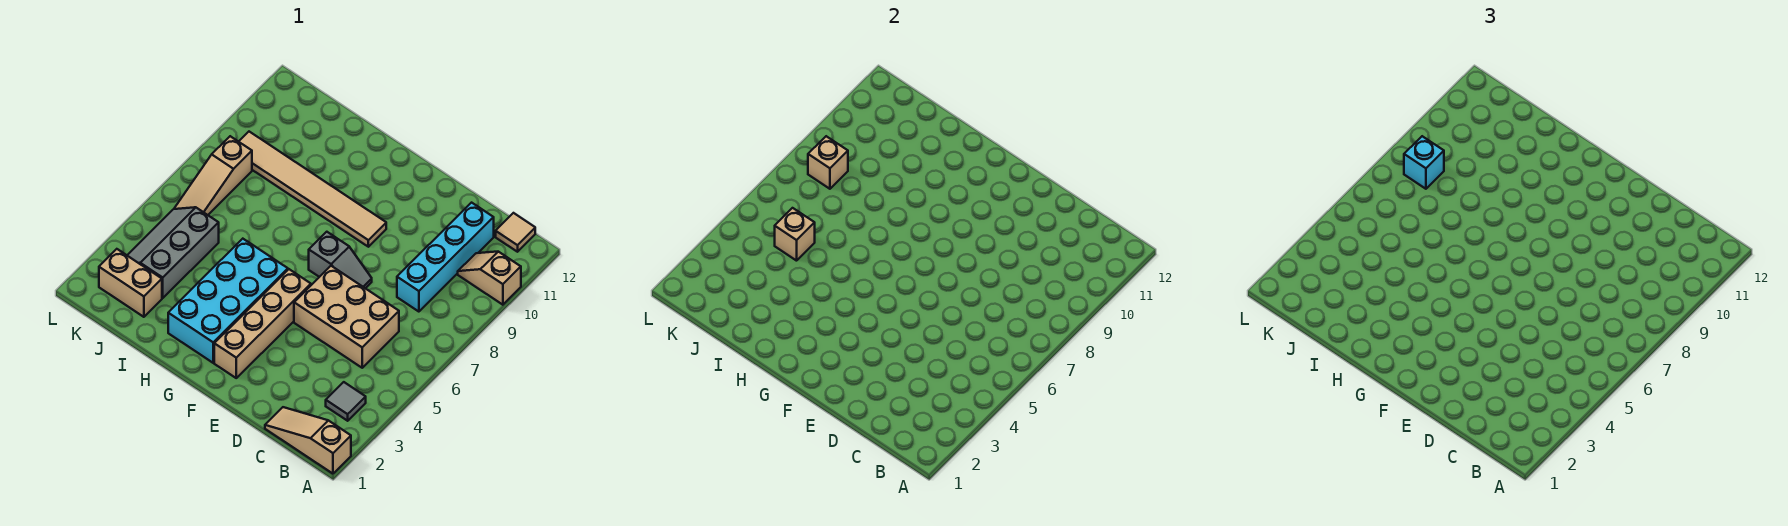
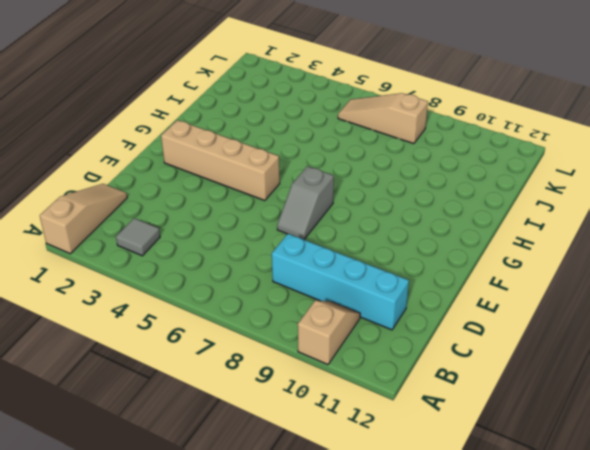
none -> tan tile B12 level 1
none -> tan brick C5:E6 level 1
none -> tan tile F9:K9 level 1

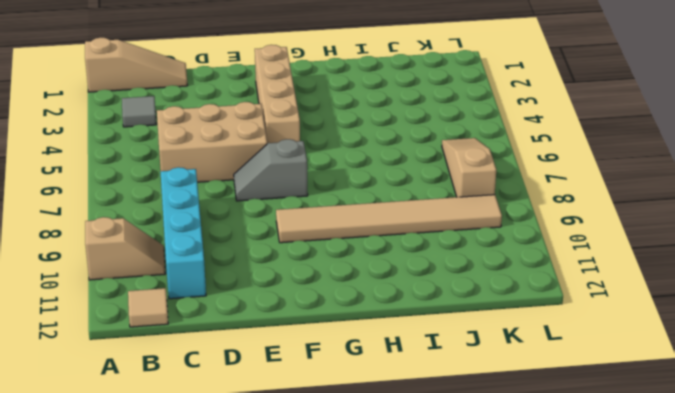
none -> cyan brick G2:H5 level 1
none -> tan brick J2:K2 level 1
none -> grey slope J3:K5 level 1 top J

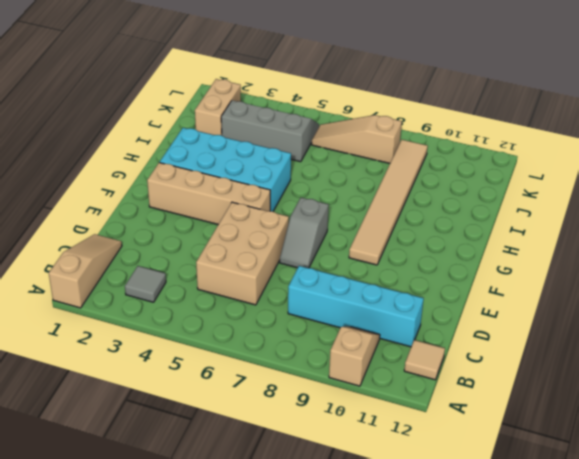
none -> tan brick J5 level 2
none -> tan brick K8 level 2
none -> cyan brick K8 level 3

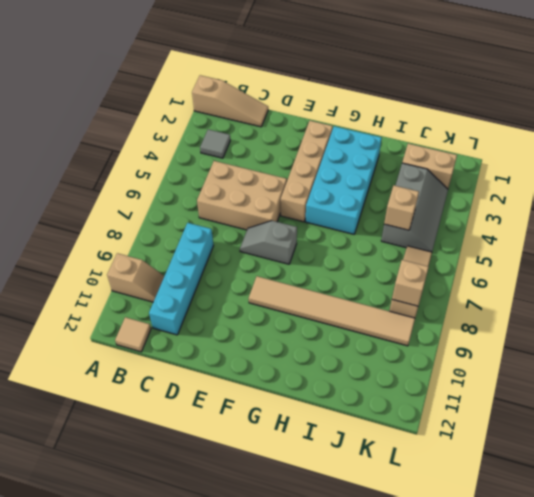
none -> cyan brick K8 level 3

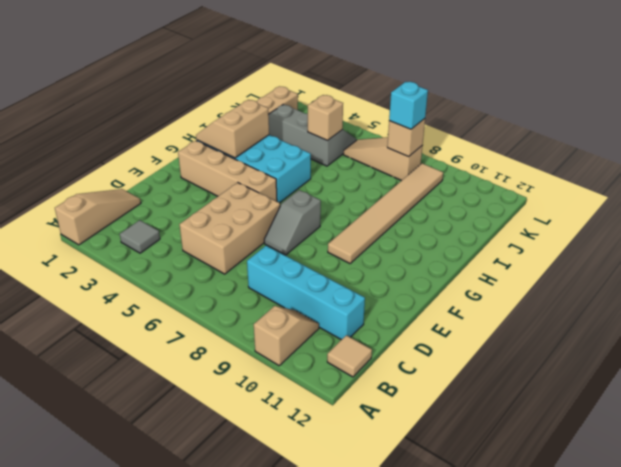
tan slope G2:H3 level 2 top 3 -> none

